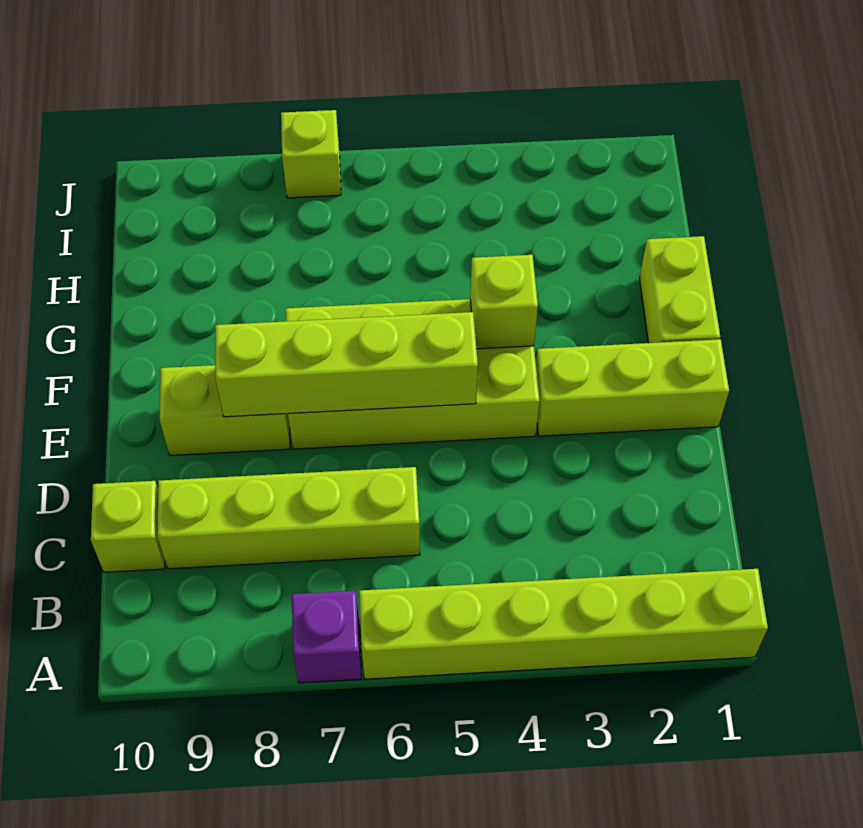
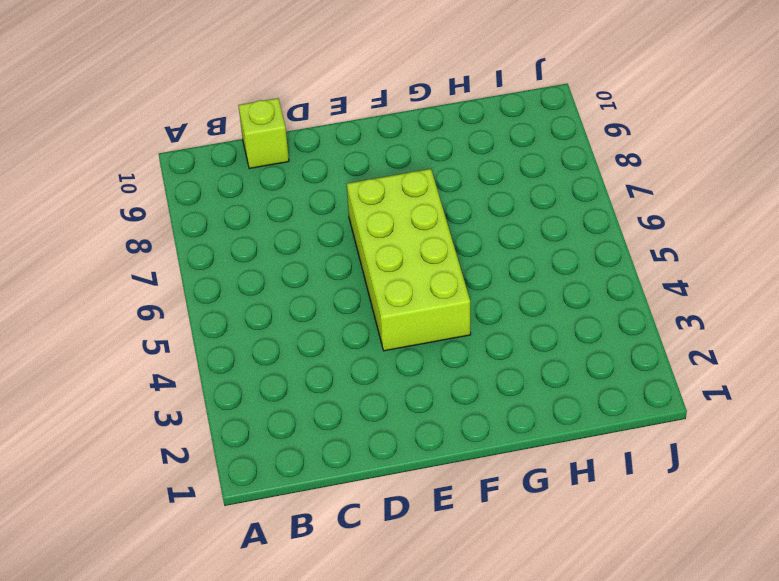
none -> lime brick A1:A6 level 1
none -> purple brick A7 level 1

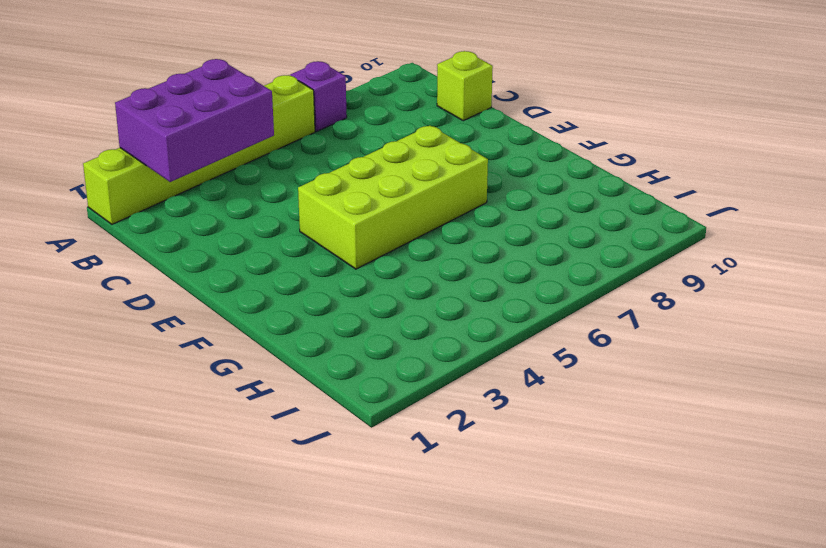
purple brick A2:B4 level 2 -> none
none -> lime brick C6:C9 level 1
none -> lime brick E1:E3 level 1

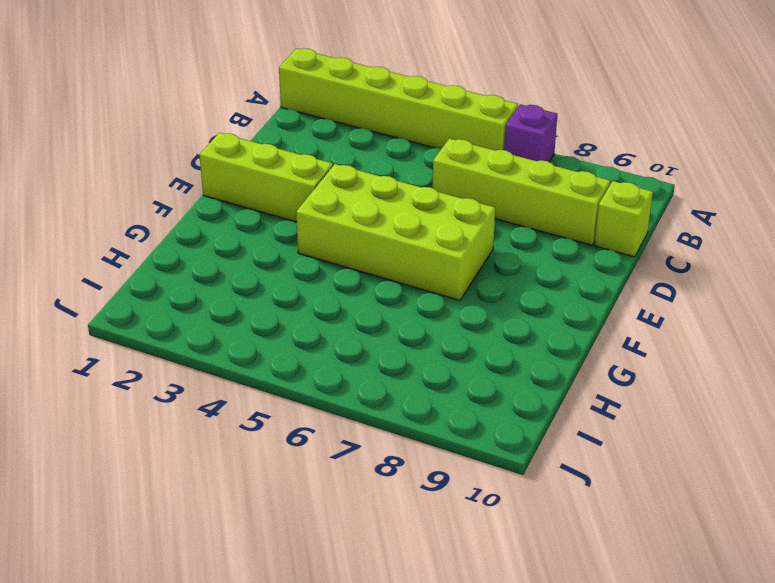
none -> lime brick E8:E9 level 1
none -> lime brick F1:G1 level 1

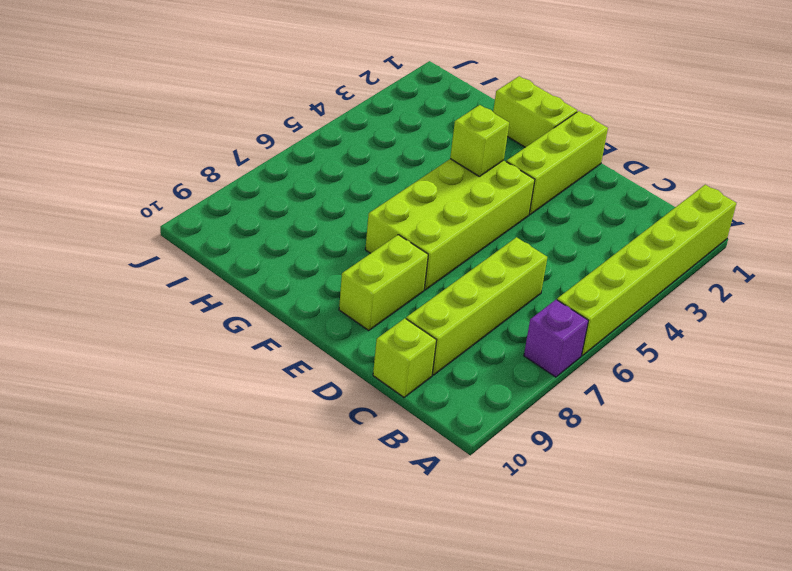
none -> lime brick J7 level 1
none -> lime brick E5:E8 level 2

